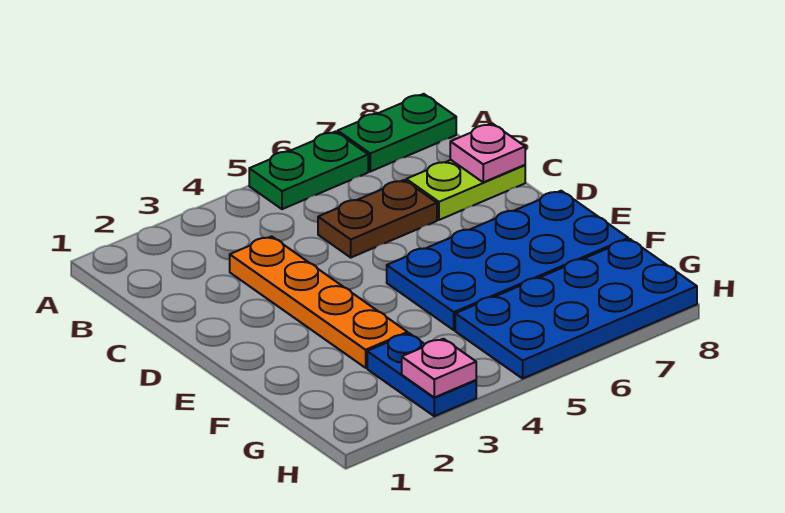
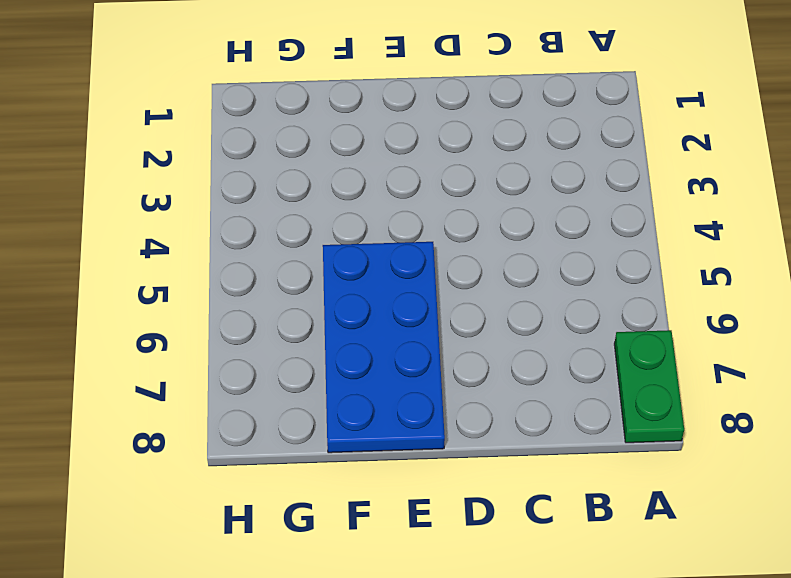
none -> green plate A5:A6 level 1
none -> orange plate C3:F3 level 1

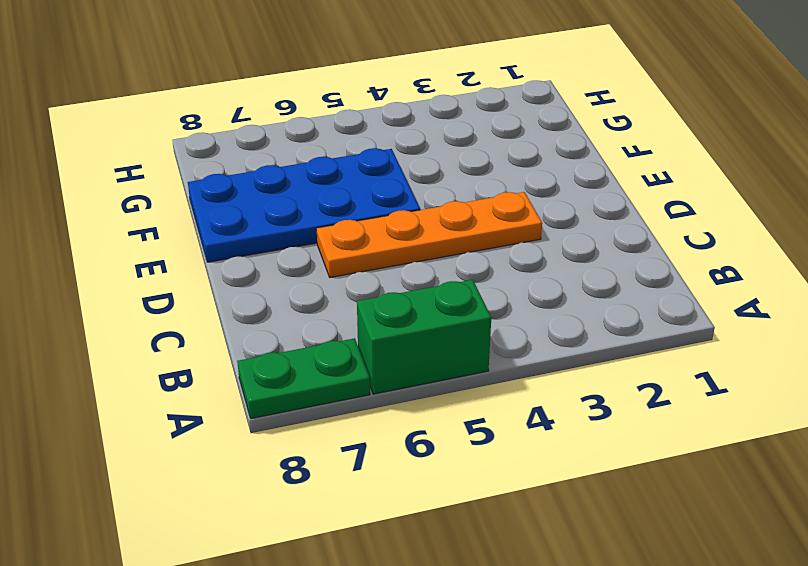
green brick A5:A6 level 1 -> green plate A5:A6 level 1
orange plate D3:D6 level 1 -> orange plate C3:F3 level 1
none -> brown plate C5:C6 level 1
none -> lime plate C7:C8 level 1

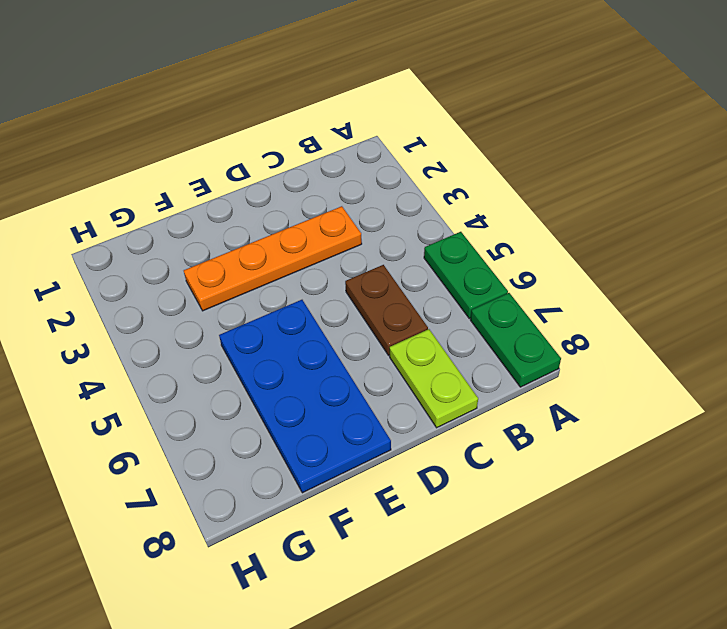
none -> blue plate G3:H3 level 1
none -> blue plate G5:H8 level 1

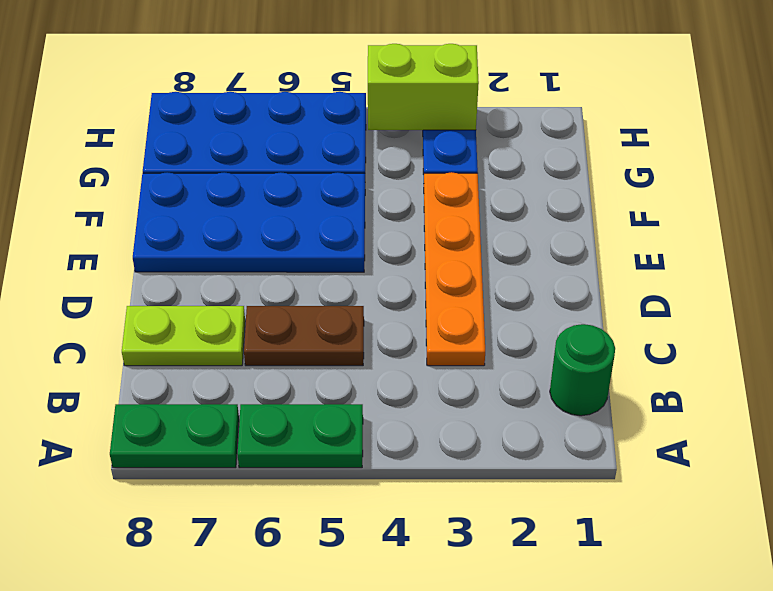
green round brick B1 level 1 -> none
lime brick H3:H4 level 2 -> pink plate H3 level 2
none -> pink plate C8 level 2

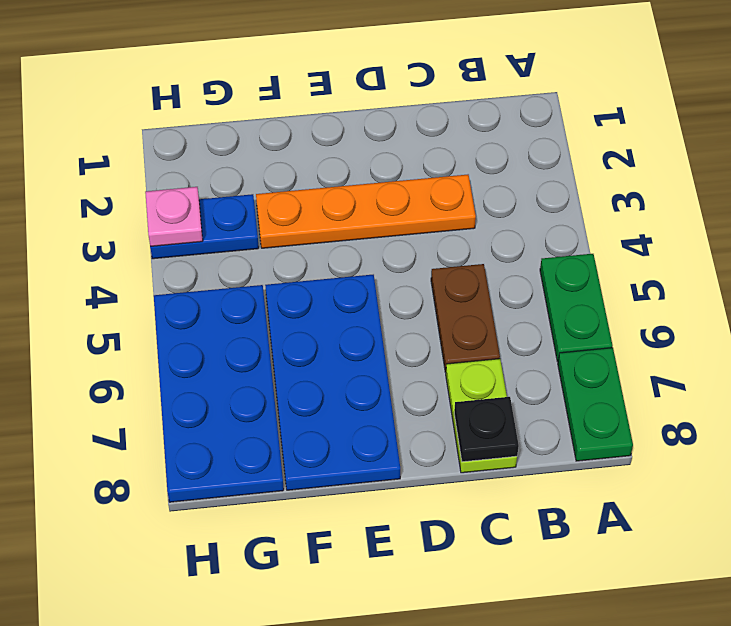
black plate C8 level 2 -> pink plate C8 level 2

